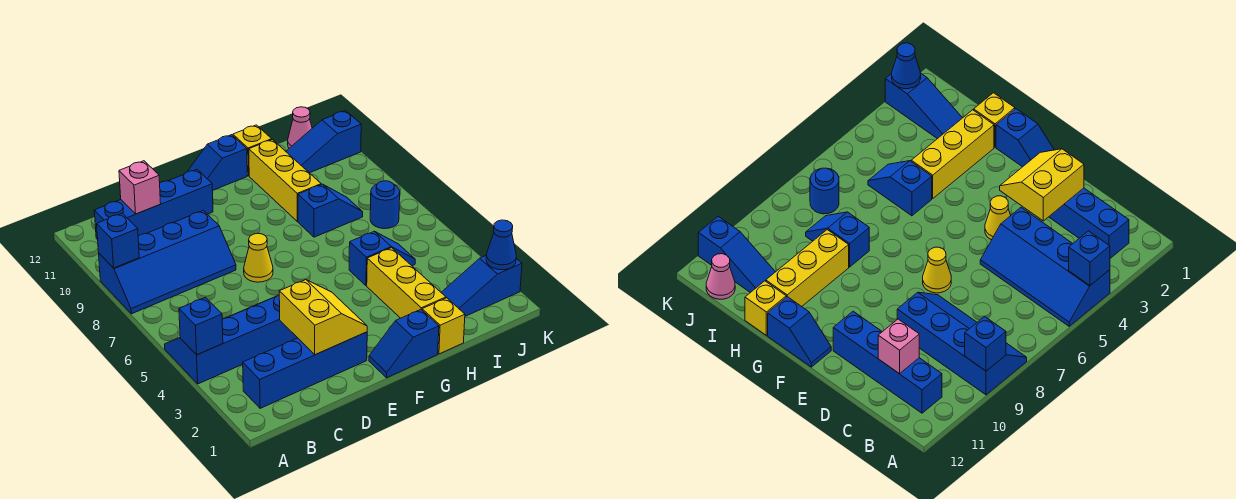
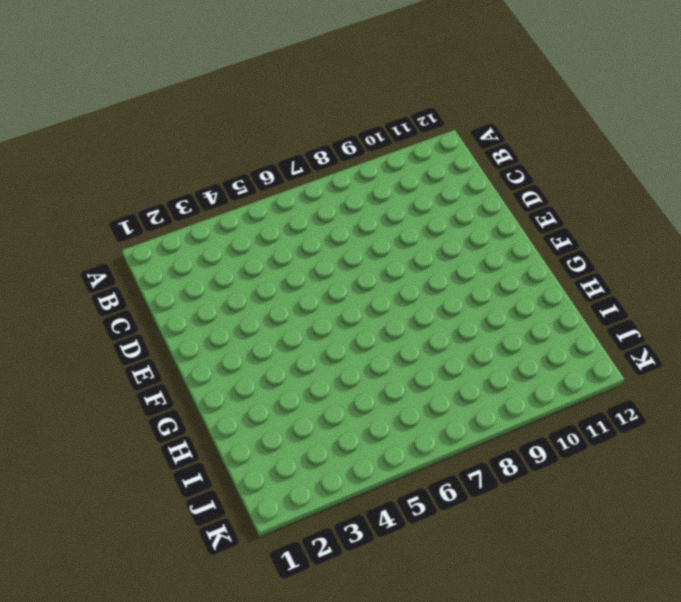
none -> blue slope A4:D5 level 1 top 4
none -> blue slope A8:D9 level 1 top 9
none -> blue brick B2:E2 level 1

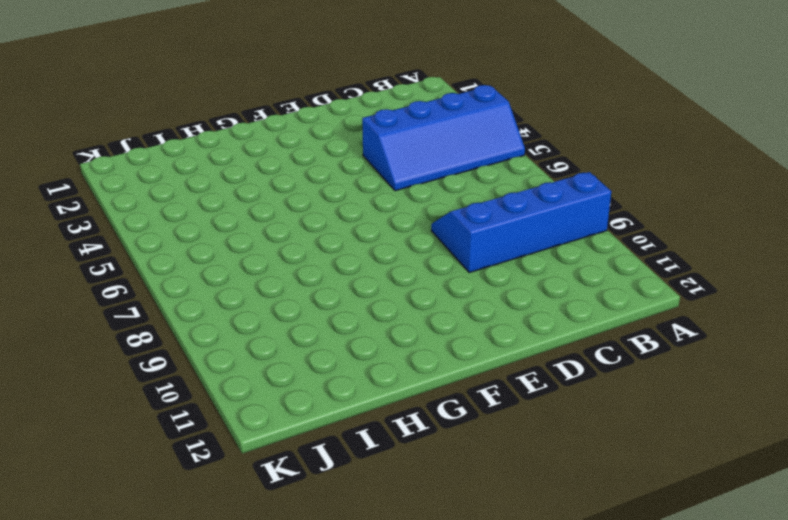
none -> blue brick B2:E2 level 1
none -> blue brick B11:E11 level 1
none -> yellow cone E4 level 1

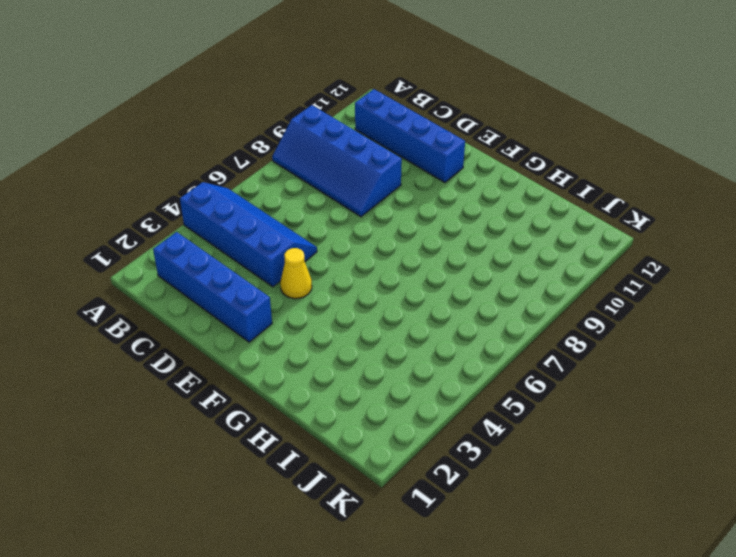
none -> yellow cone E7 level 1
none -> blue slope F1:G1 level 1 top G
none -> blue slope F12:G12 level 1 top G

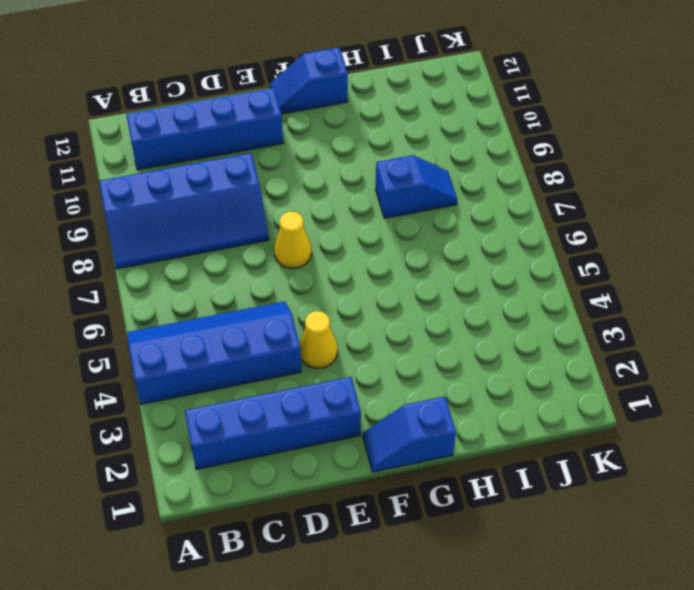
none -> yellow brick H1 level 1
none -> yellow brick H2:H4 level 1
none -> blue slope H5:I5 level 1 top H

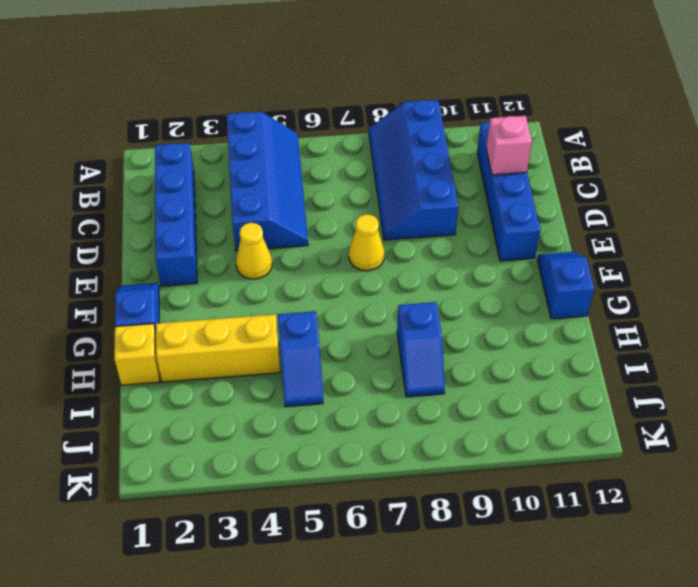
none -> yellow brick H9:H11 level 1
none -> yellow brick H12 level 1
none -> blue slope I2:K2 level 1 top K

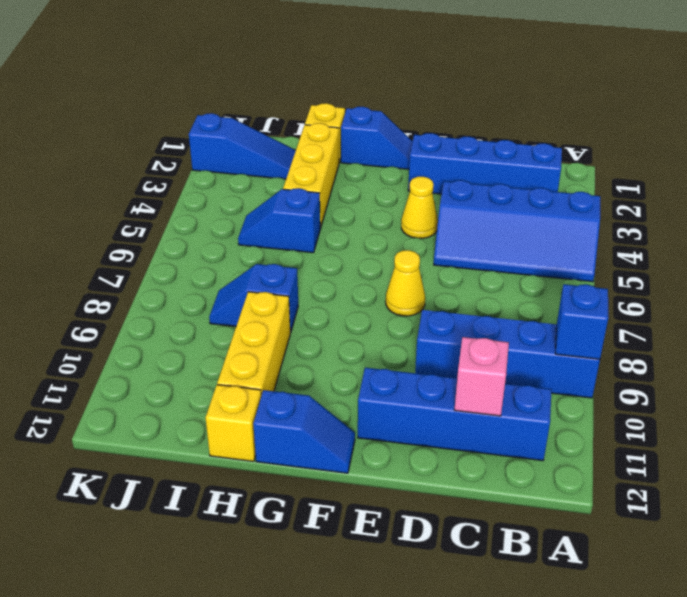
none -> blue slope I11:K11 level 1 top K
none -> blue round brick J7 level 1
none -> pink cone J12 level 1

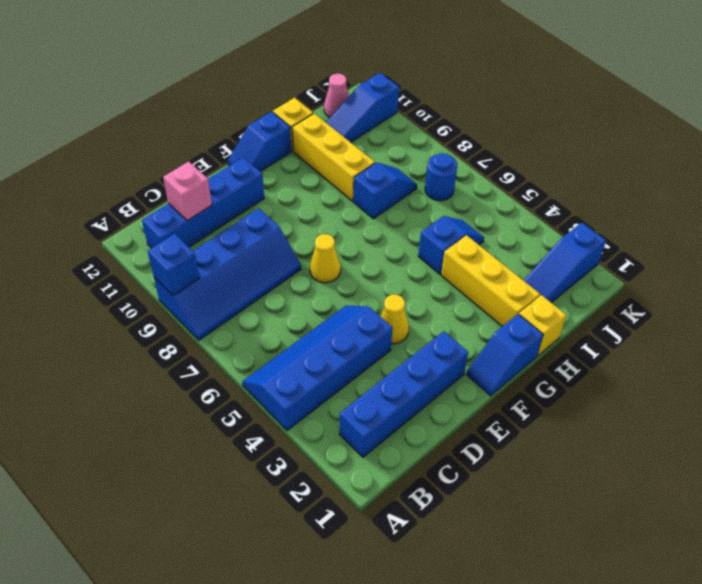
none -> blue brick A4 level 2
none -> yellow slope D2:E3 level 2 top D
none -> blue cone K2 level 2

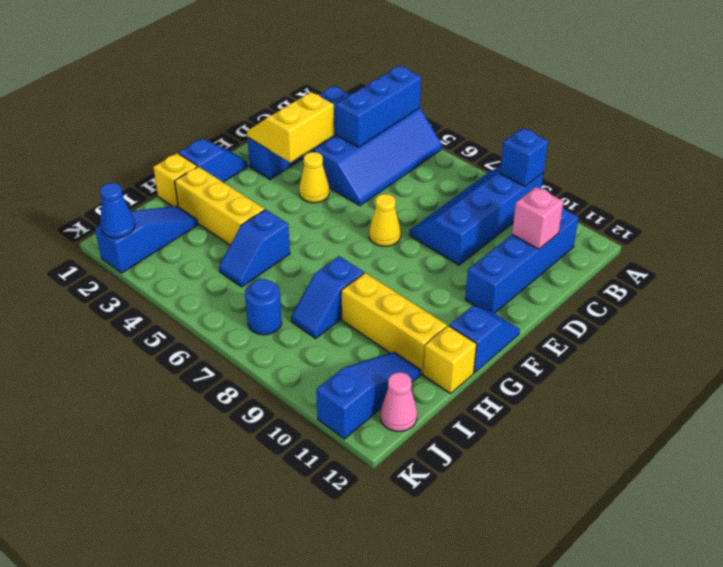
blue brick A4:C4 level 2 -> blue brick A4 level 2
yellow slope D2:E3 level 2 top 3 -> yellow slope D2:E3 level 2 top D

